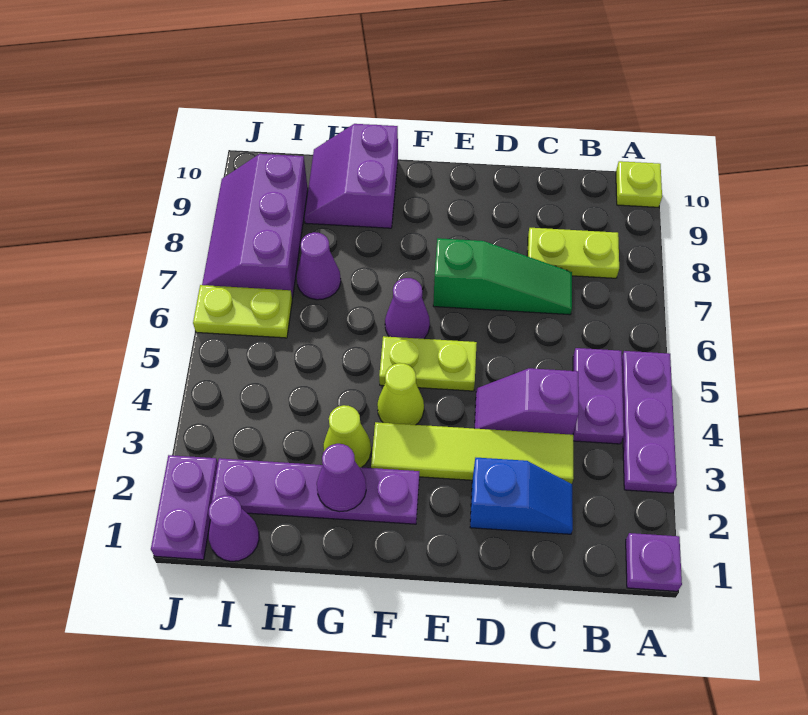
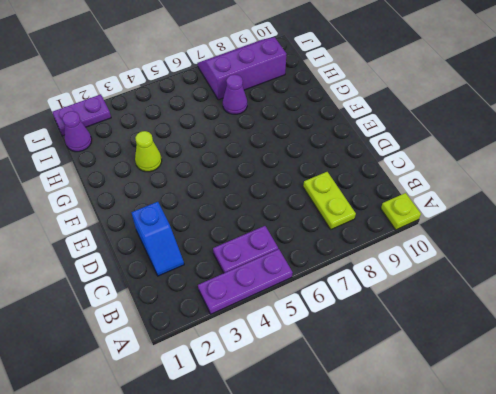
none -> purple plate A1 level 1
none -> lime tile C3:F3 level 1
none -> purple slope C4:D4 level 1 top C

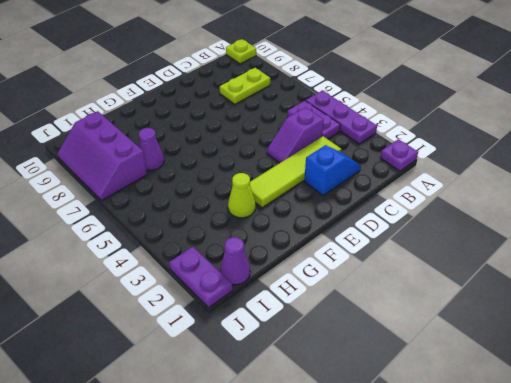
none -> green slope C7:E7 level 1 top E
none -> lime plate E5:F5 level 1
none -> purple plate F2:I2 level 1

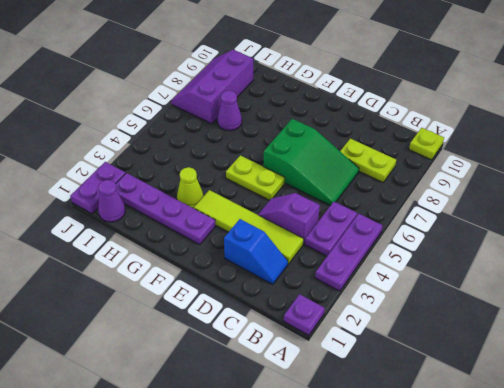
green slope C6:E7 level 1 top E -> green slope C7:E7 level 1 top E
none -> lime cone F4 level 1
none -> purple cone F6 level 1
none -> purple slope G9:H10 level 1 top G

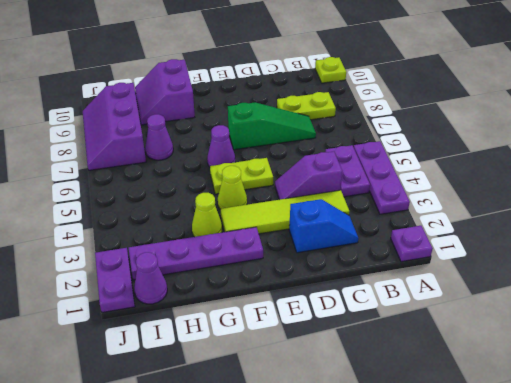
none -> lime plate I6:J6 level 1
none -> purple cone G2 level 2

